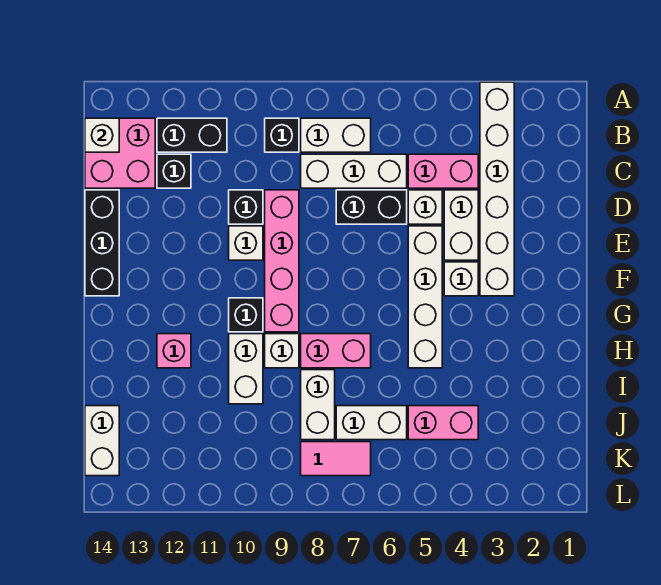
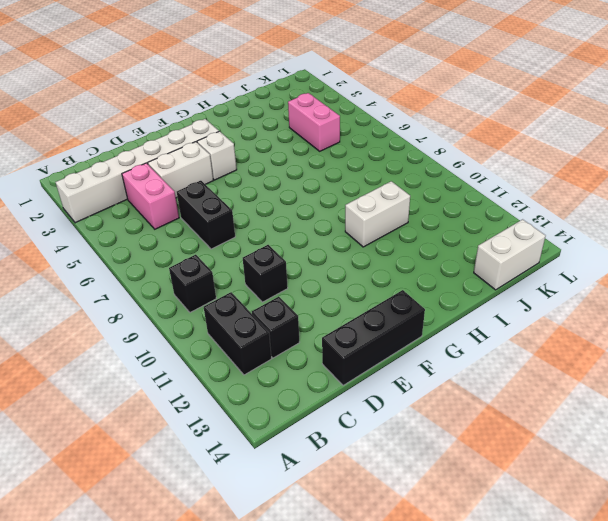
none -> white brick B7:B8 level 1
none -> pink brick B13:C14 level 1
none -> white brick C6:C8 level 1

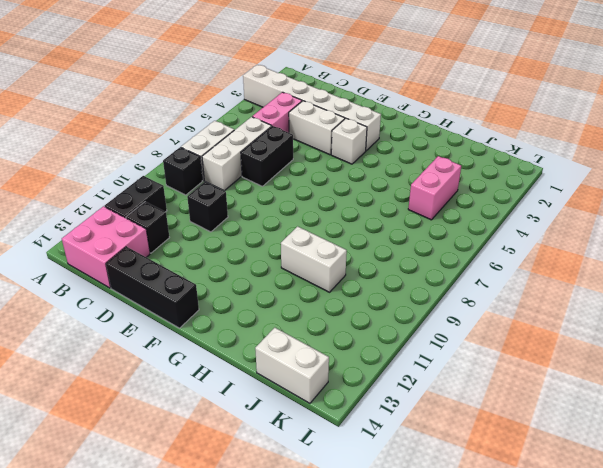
none -> white brick D5 level 1
none -> pink brick D9:G9 level 1
none -> white brick E5:H5 level 1

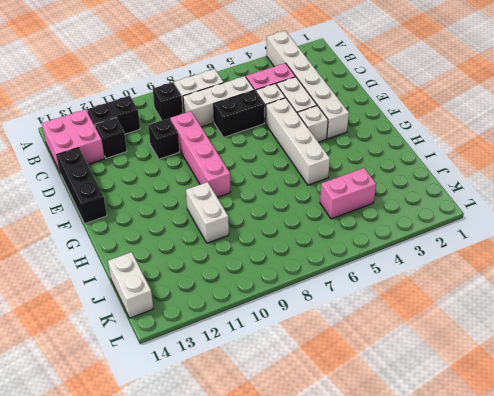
none -> white brick E10 level 1
none -> black brick G10 level 1
none -> pink brick H7:H8 level 1

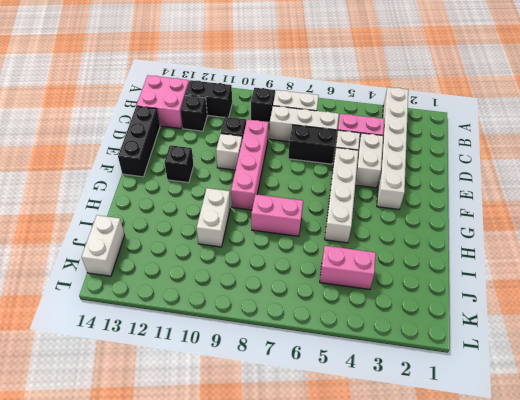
black brick F12 level 1 -> black brick G10 level 1
none -> white brick F4 level 1
none -> white brick H9 level 1
none -> pink brick H12 level 1

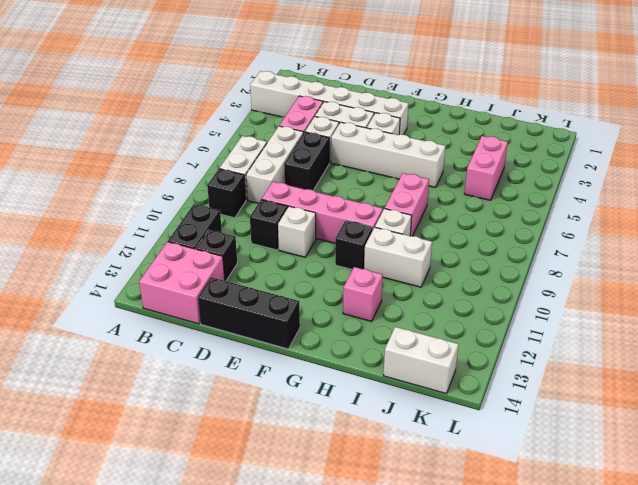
none -> white brick I8:J8 level 1
none -> white brick J6:J7 level 1
none -> pink tile K7:K8 level 1

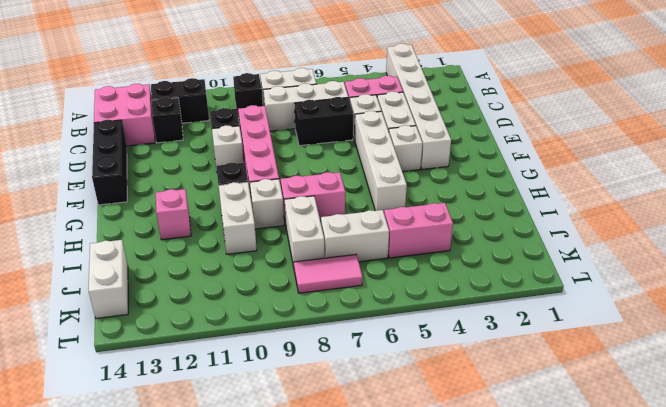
none -> white brick B14 level 2

